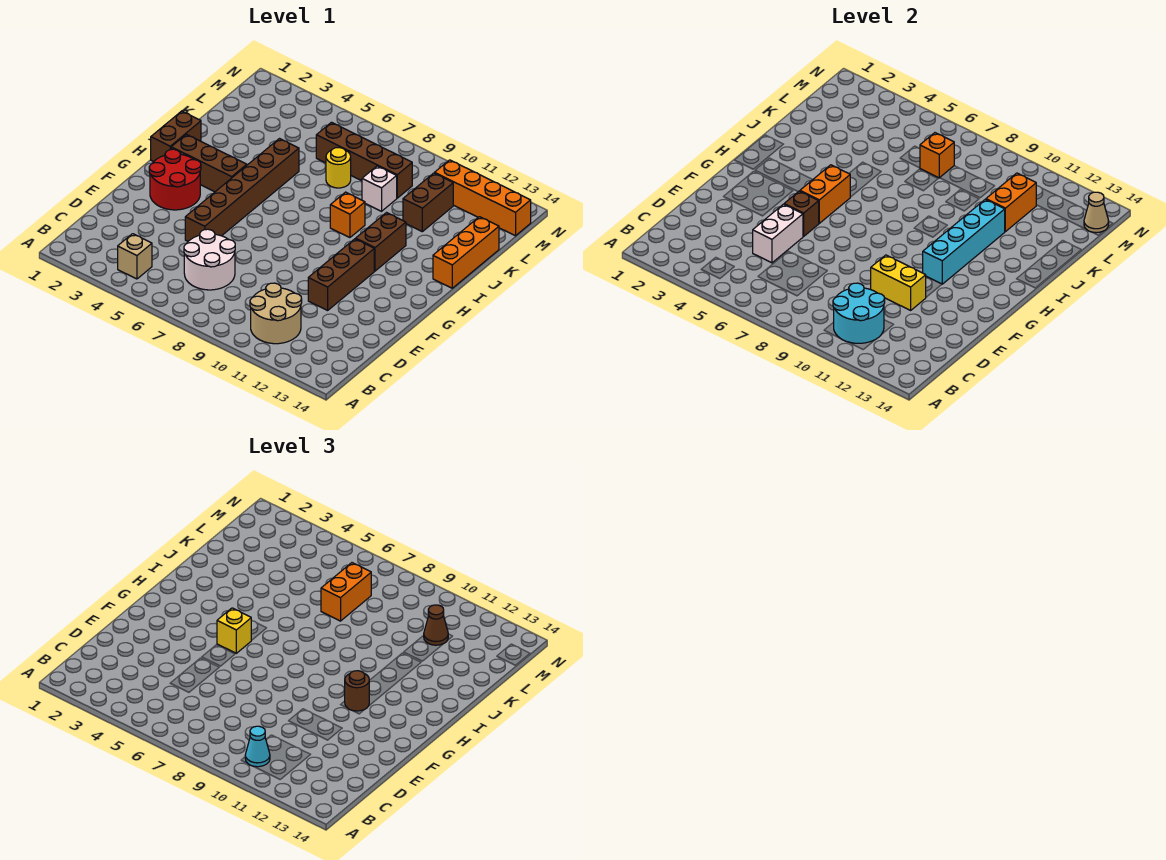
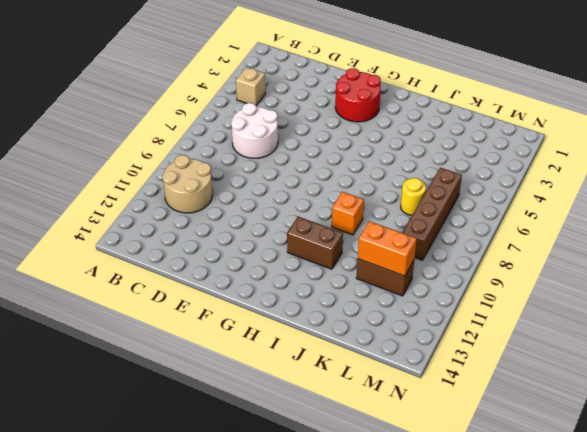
none -> brown brick E5:J5 level 1
none -> brown brick E11:G11 level 1
none -> brown brick H1:I1 level 1
none -> brown brick H2:H4 level 1

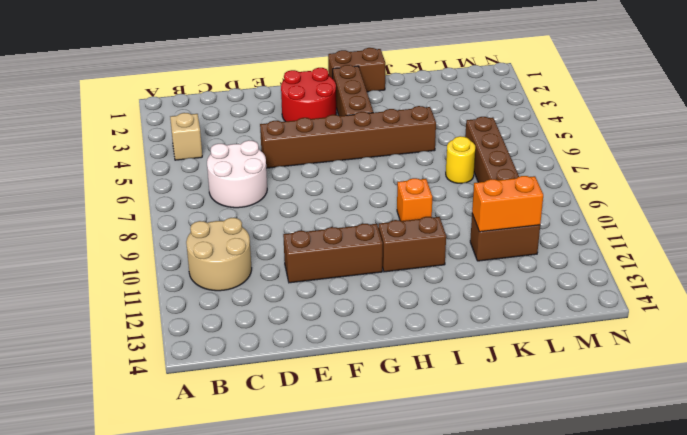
none -> orange brick I14:K14 level 1
none -> white brick K9 level 1
none -> orange brick M11:M14 level 1
none -> cyan round brick B10:C11 level 2

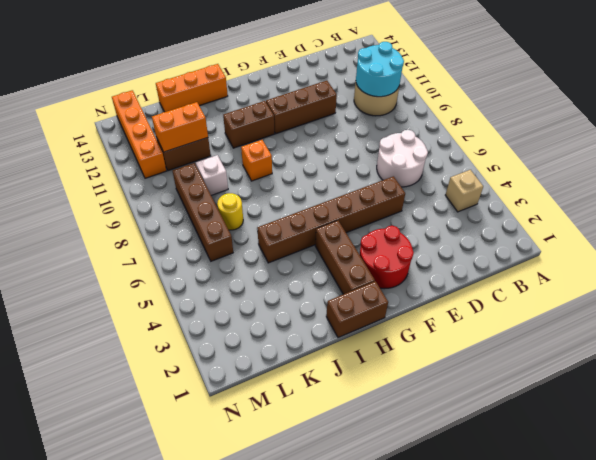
none -> white brick D5:E5 level 2
none -> yellow brick E10:E11 level 2
none -> brown brick F5 level 2
none -> orange brick G5:H5 level 2

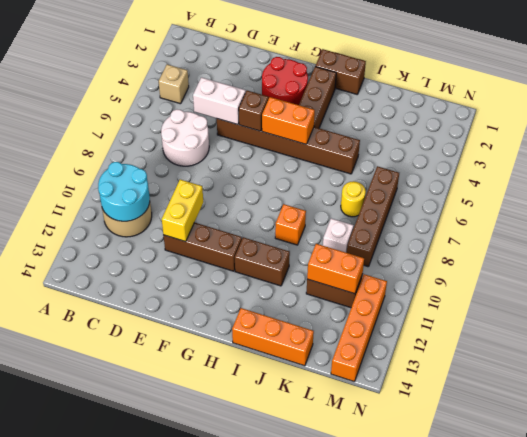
none -> cyan brick G11:J11 level 2
none -> orange brick L7 level 2
none -> tan cone M14 level 2
none -> cyan cone B10 level 3

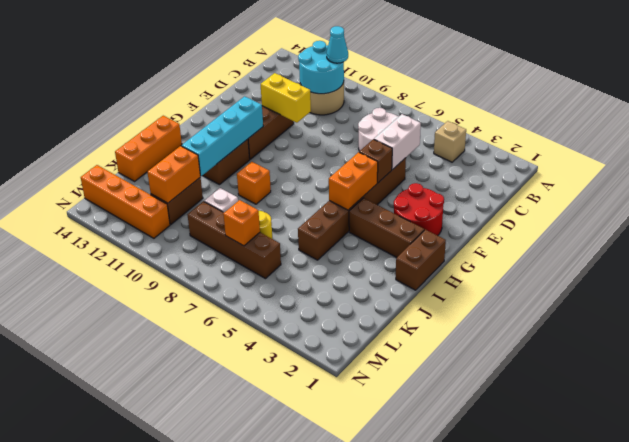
none -> tan cone M14 level 2
none -> yellow brick G5 level 3
none -> brown round brick G11 level 3
none -> orange brick K7:L7 level 3

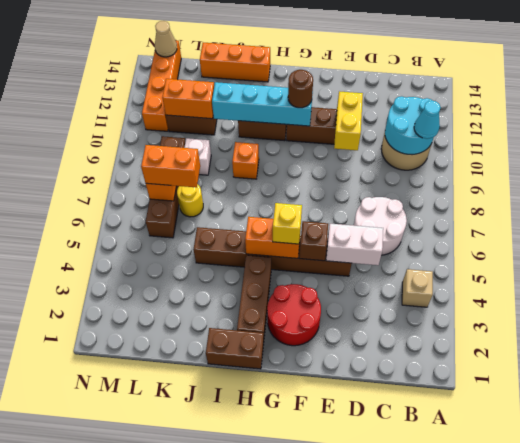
none -> brown cone L11 level 3

